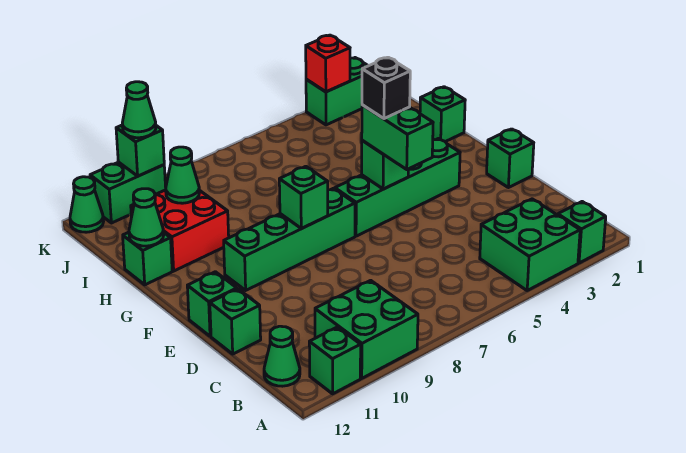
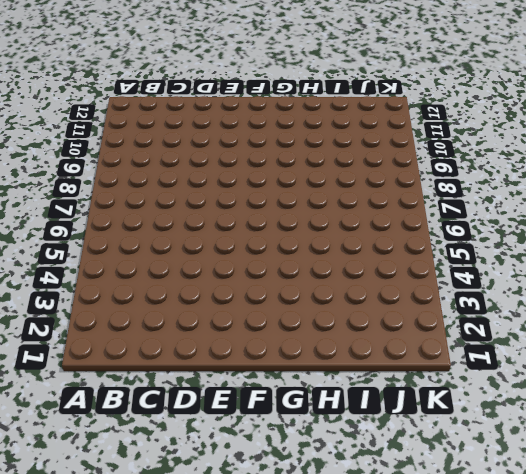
none -> green brick A2 level 1
none -> green brick A3:B4 level 1
none -> green brick A9:B10 level 1

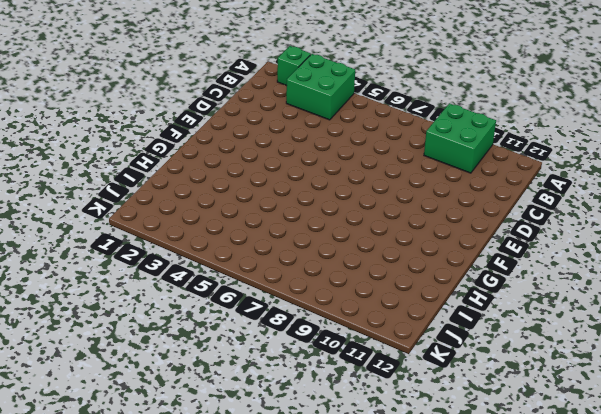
none -> green brick A11 level 1
none -> green cone B12 level 1
none -> green brick D12 level 1

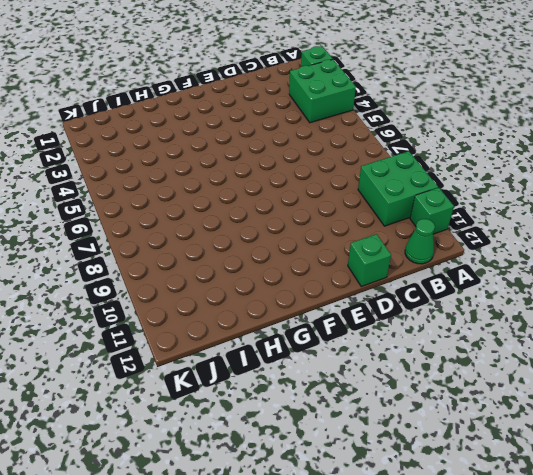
none -> green brick E1 level 1
none -> green brick E12 level 1
none -> green brick F3:F6 level 1

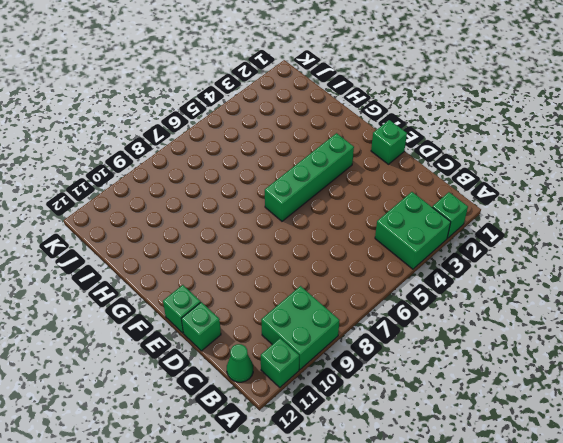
none -> green brick F7:F10 level 1
none -> green brick H1 level 1
none -> red brick H10:I11 level 1

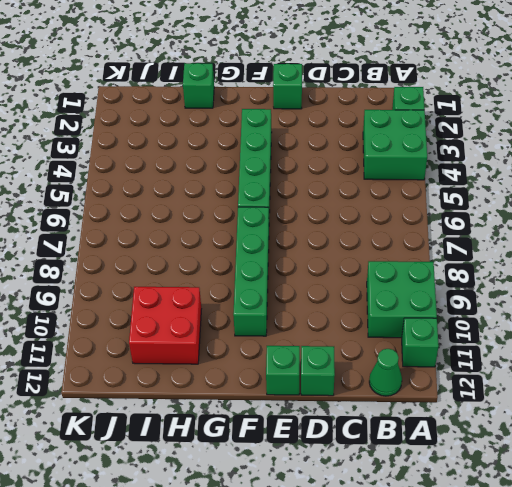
none -> green brick H12 level 1
none -> green brick K2:K3 level 1
none -> green brick K10:K11 level 1

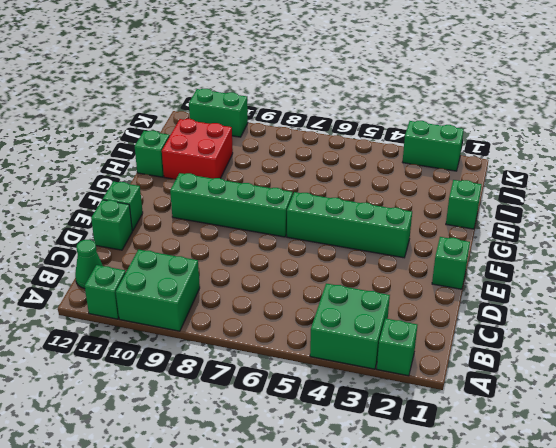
none -> green cone K12 level 1
none -> green brick F5 level 2
none -> green brick F8 level 2

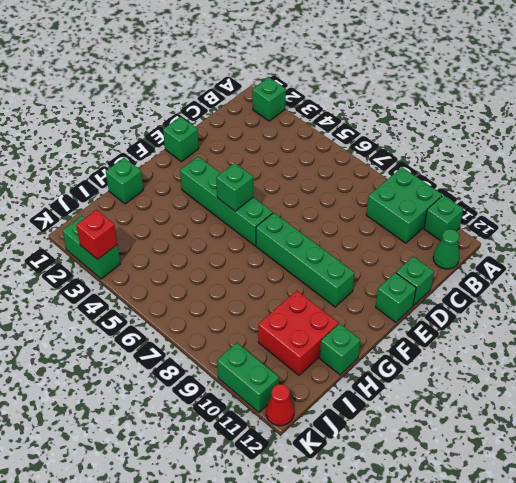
red cone K12 level 1 -> green cone K12 level 1
none -> green brick A3:B4 level 1
none -> green brick F8 level 2
none -> green cone H12 level 2

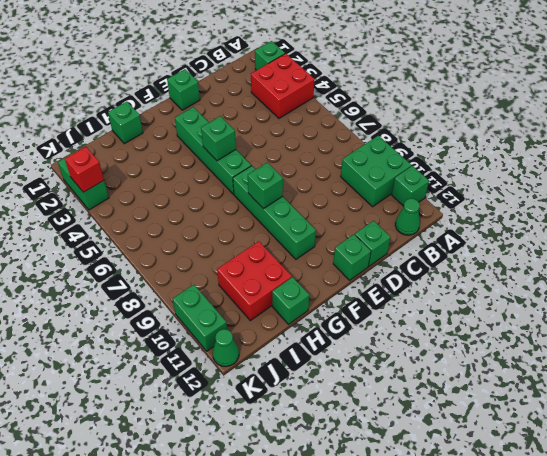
red brick A3:B4 level 1 -> green brick A3:B4 level 1
none -> green cone H12 level 2
none -> green cone I10 level 2
none -> green brick K10 level 2

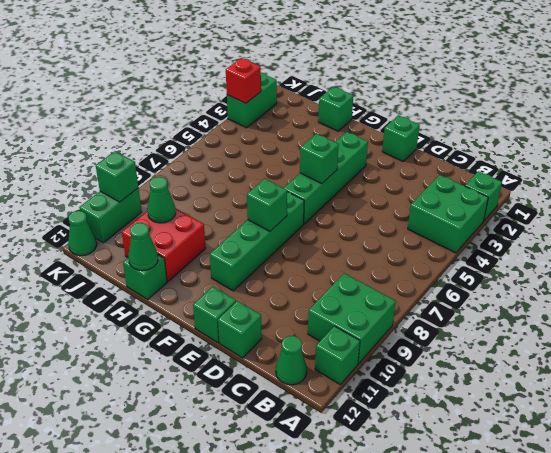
none -> green brick E5:F5 level 3
none -> green cone K10 level 3
none -> black brick F5 level 4

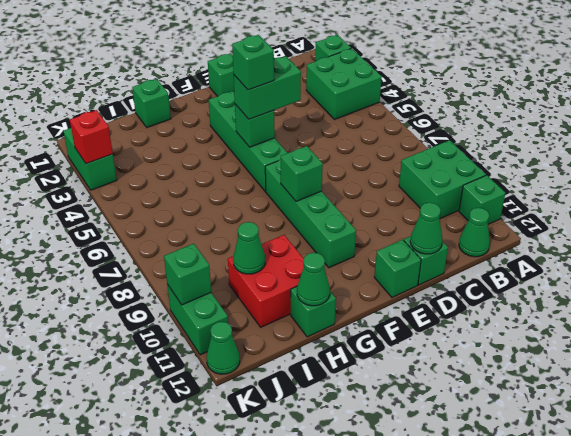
green cone D12 level 2 -> green cone K10 level 3
green brick F5 level 4 -> black brick F5 level 4

